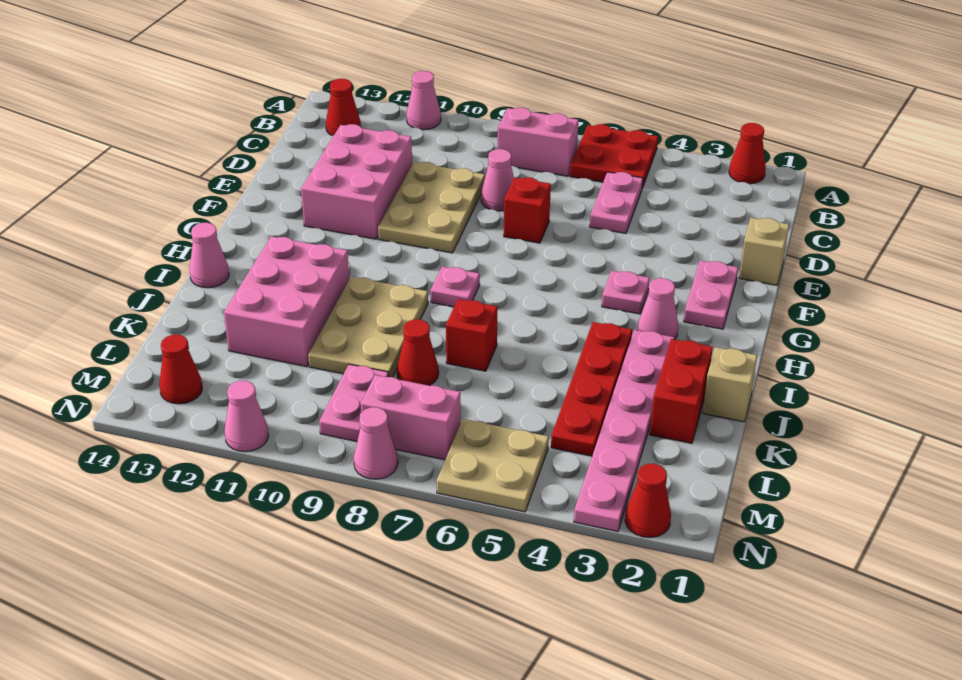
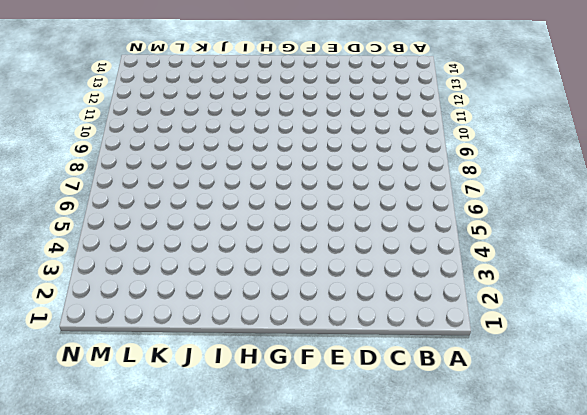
none -> red cone A2 level 1
none -> red plate A5:B6 level 1
none -> pink cone A11 level 1
none -> pink brick B7:B8 level 1

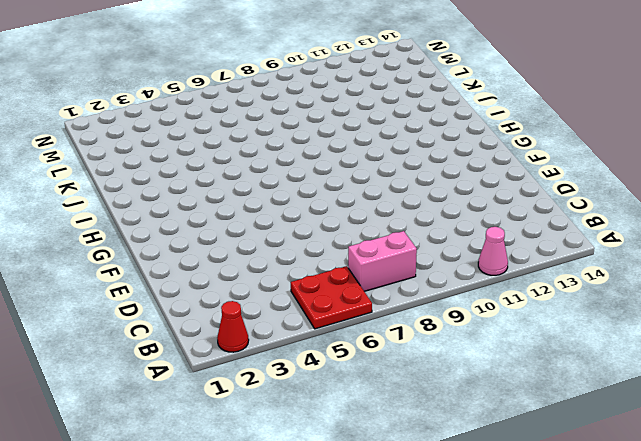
none -> red cone B13 level 1
none -> pink plate C5:D5 level 1
none -> pink cone D8 level 1
none -> tan plate D9:F10 level 1

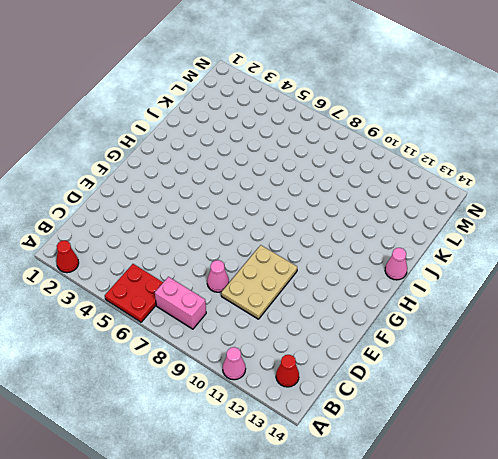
none -> pink plate C5:D5 level 1
none -> pink brick D11:F12 level 1
none -> tan brick E1 level 1
none -> red brick E7 level 1

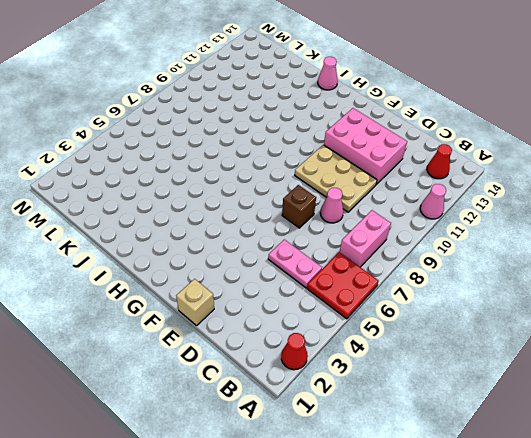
brown brick E7 level 1 -> red brick E7 level 1
none -> pink plate F2:G2 level 1
none -> pink plate G4 level 1
none -> pink cone H3 level 1
none -> pink plate H8 level 1

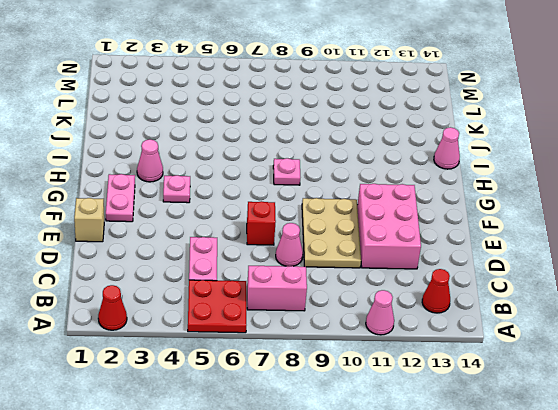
none -> pink plate I3:N3 level 1
none -> red plate I4:L4 level 1
none -> tan plate I9:K10 level 1
none -> pink brick I11:K12 level 1

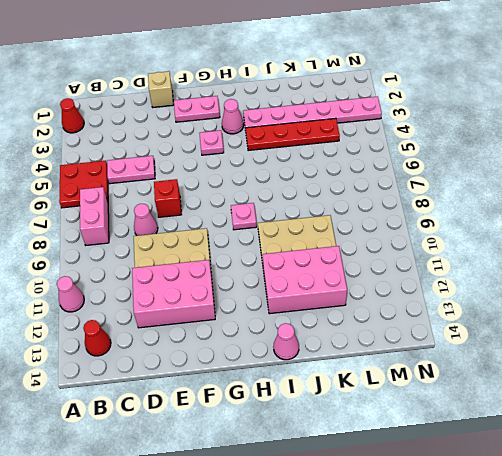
none -> tan brick J1 level 1
none -> red brick J2:K2 level 1
none -> red brick J7 level 1
none -> red cone K8 level 1

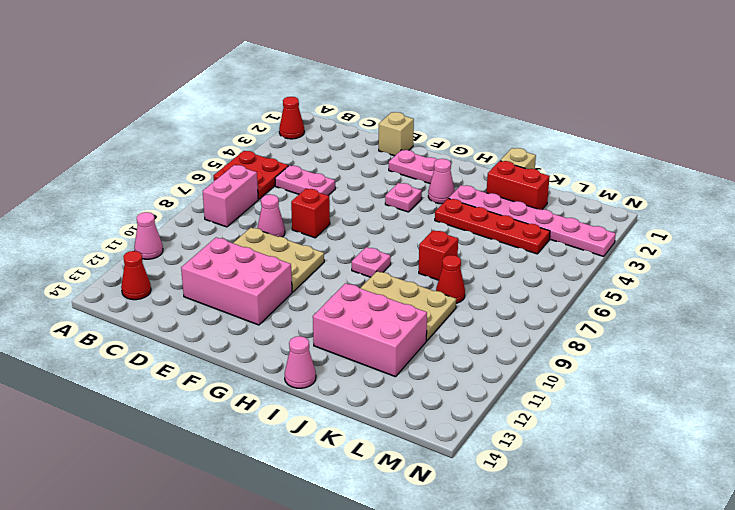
none -> pink plate L9:M9 level 1
none -> tan plate M5:N6 level 1
none -> pink brick M7:M8 level 1
none -> red cone M13 level 1

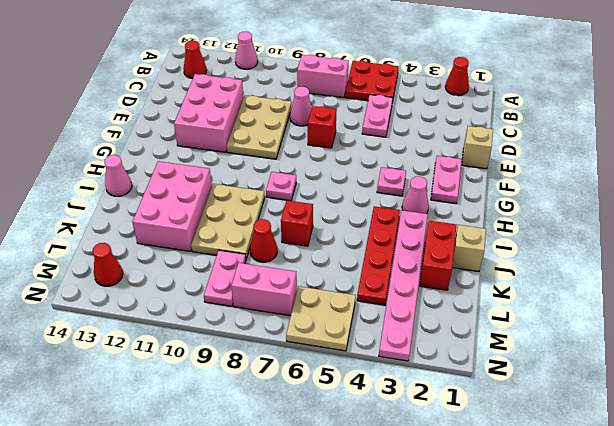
none -> red cone N2 level 1
none -> pink cone N8 level 1
none -> pink cone N11 level 1

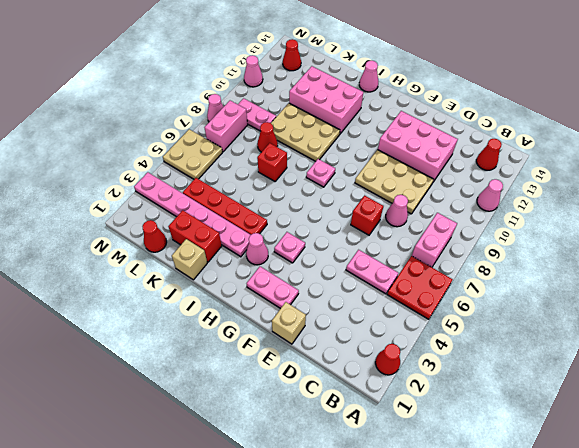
red cone L1 level 1 -> red cone N2 level 1

